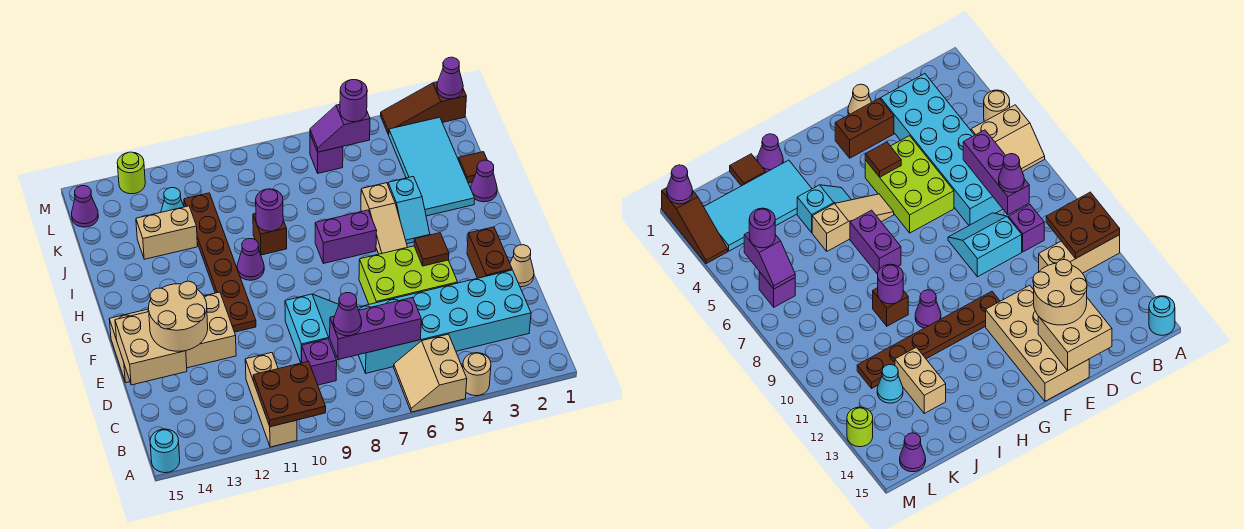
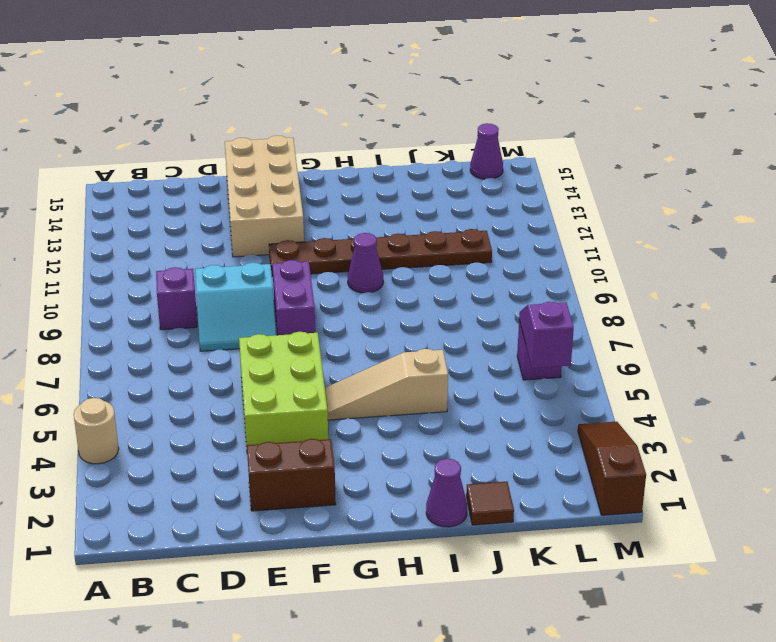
purple brick F8:F9 level 1 -> purple brick H6:H7 level 1
none -> tan slope A5:B6 level 1 top 5
none -> tan brick A11:C11 level 1
none -> cyan round brick A15 level 1
none -> cyan brick C2:D7 level 1

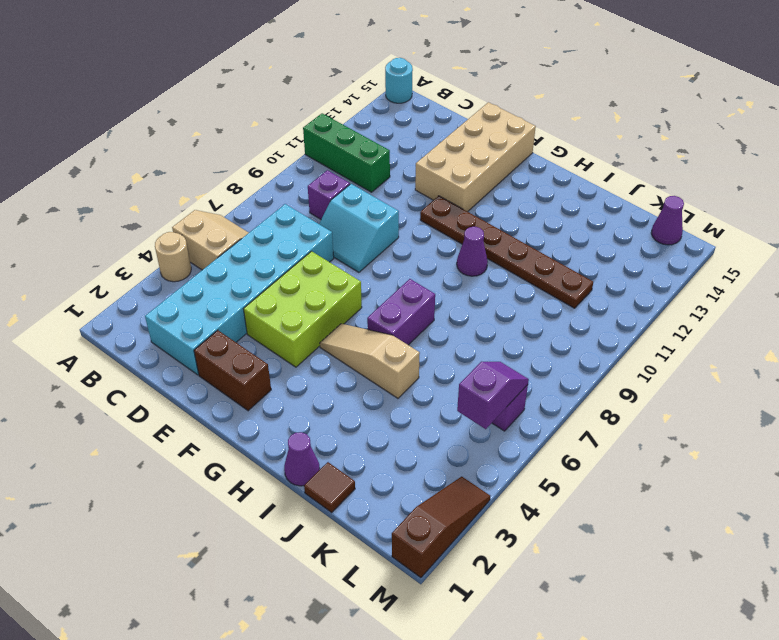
green brick A11:C11 level 1 -> tan brick A11:C11 level 1
none -> tan cone E1 level 1
none -> cyan slope H4:I4 level 1 top I
none -> cyan tile I2:L3 level 1
none -> brown brick I9 level 1

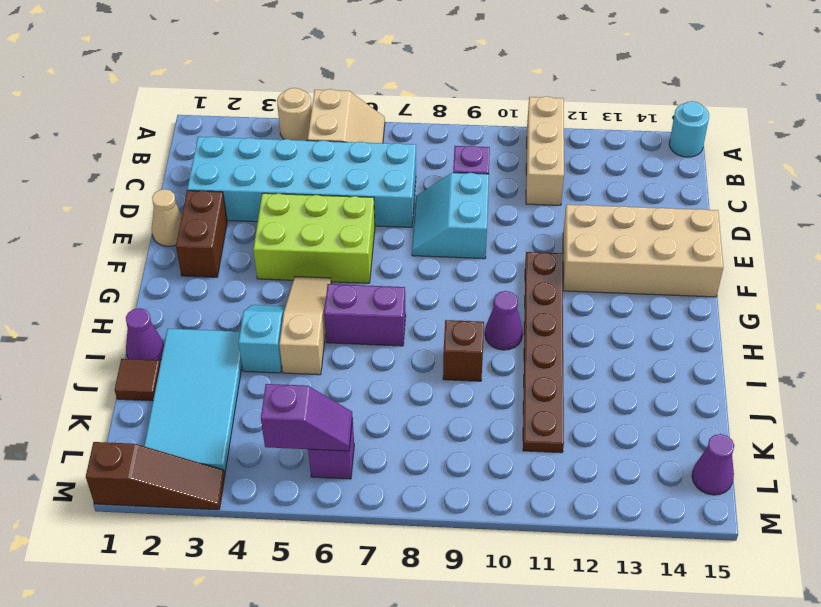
none -> tan brick J12:J13 level 1
none -> cyan cone K12 level 1
none -> lime round brick M13 level 1
none -> brown plate A10:B11 level 2

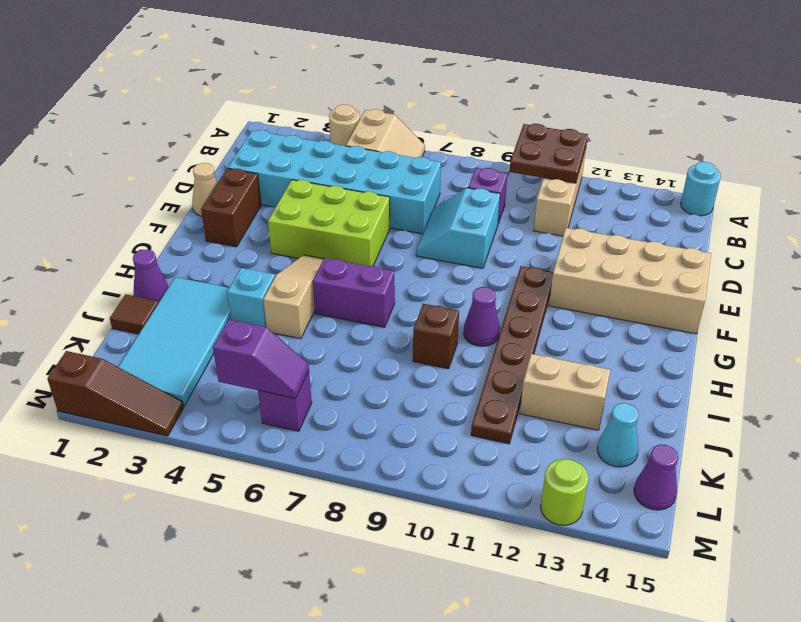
cyan cone K14 level 1 -> cyan cone K12 level 1
none -> purple brick C6:C8 level 2
none -> tan brick D14:E15 level 2
none -> brown tile F4 level 2
none -> purple round brick I9 level 2

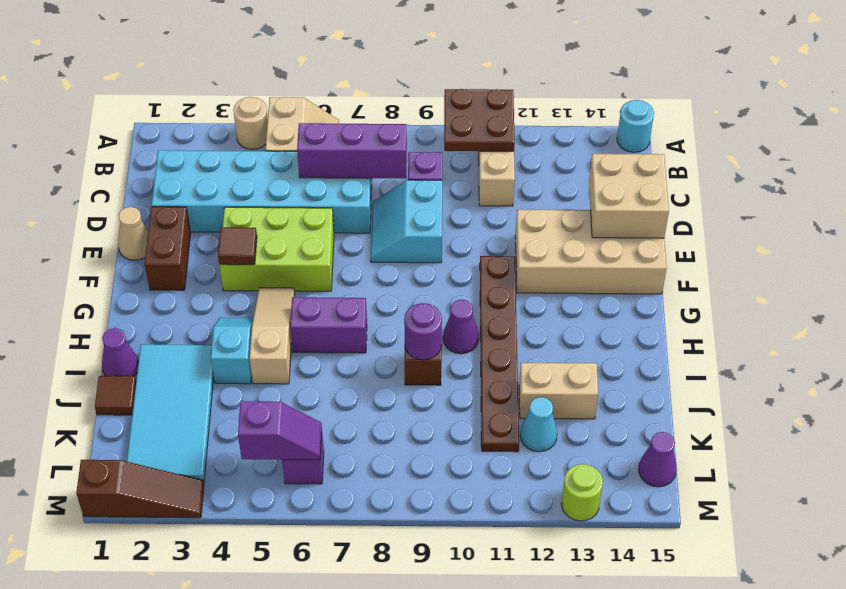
none -> purple cone M1 level 2
none -> purple cone C8 level 3
none -> tan round brick D13:E14 level 3
none -> purple round brick L5 level 3

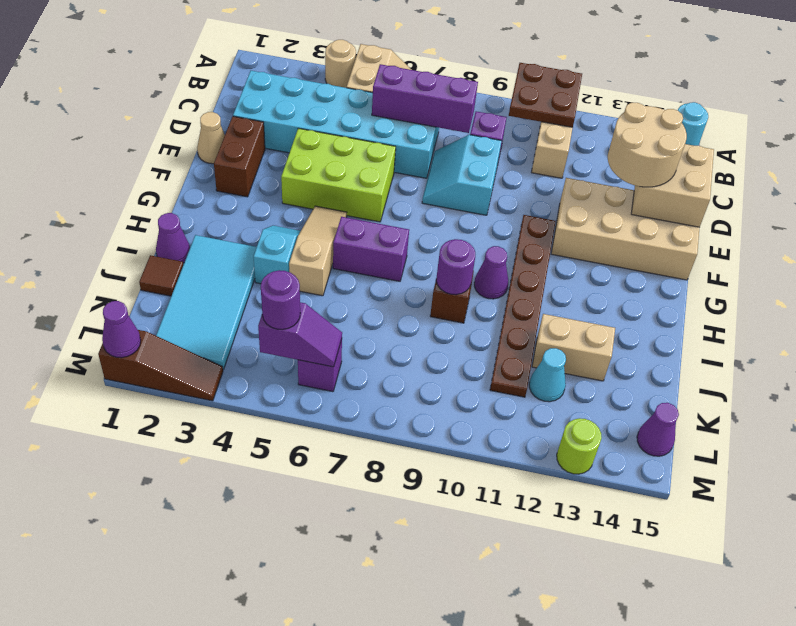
none -> brown tile F4 level 2
none -> purple cone C8 level 3

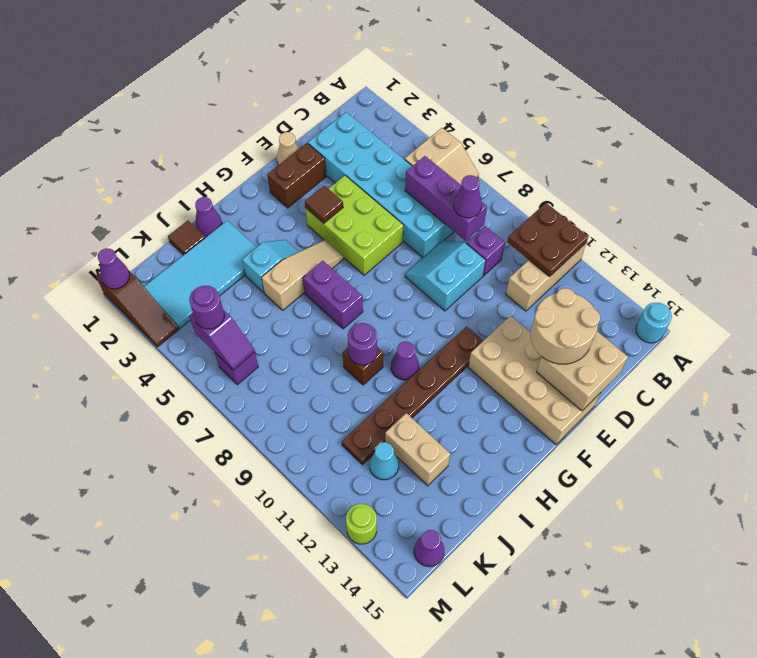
none -> tan round brick A4 level 1

